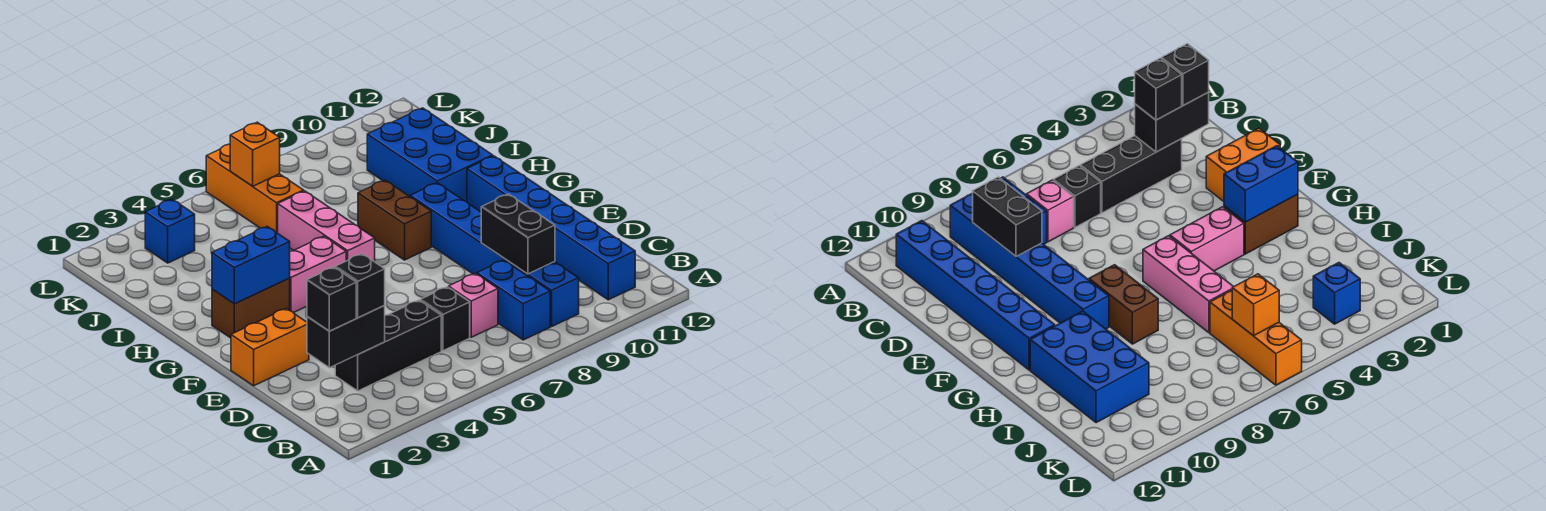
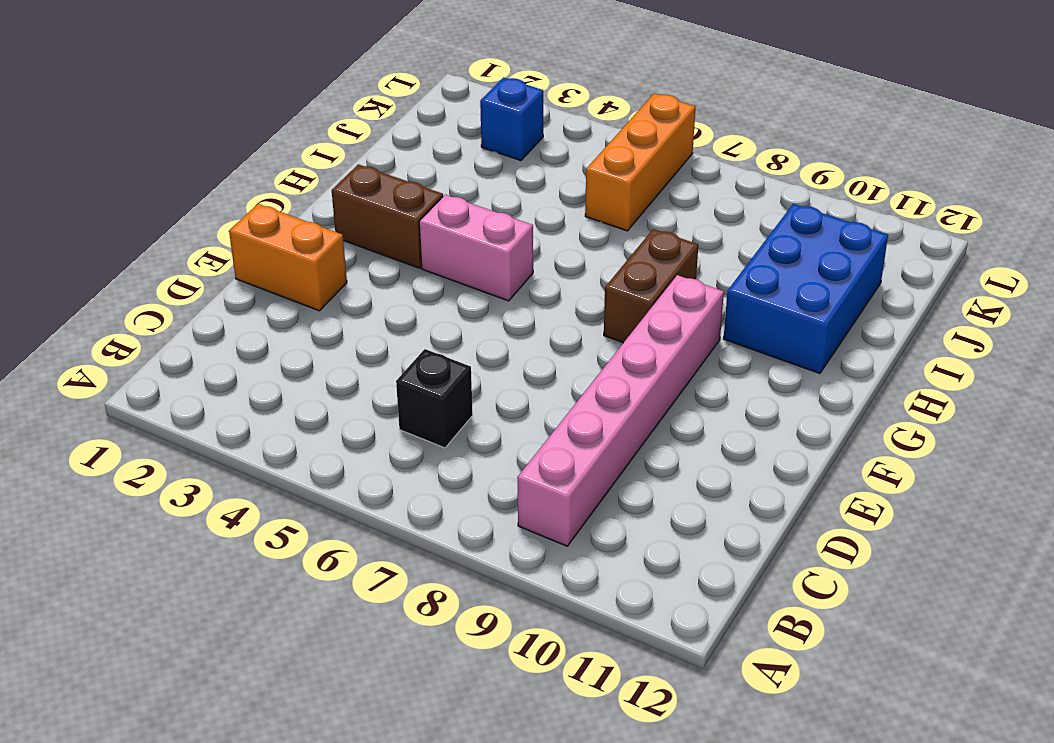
pink brick B9:G9 level 1 -> blue brick B9:G9 level 1
none -> blue brick B8:C8 level 1
none -> blue brick B11:G11 level 1
none -> black brick C3:C5 level 1

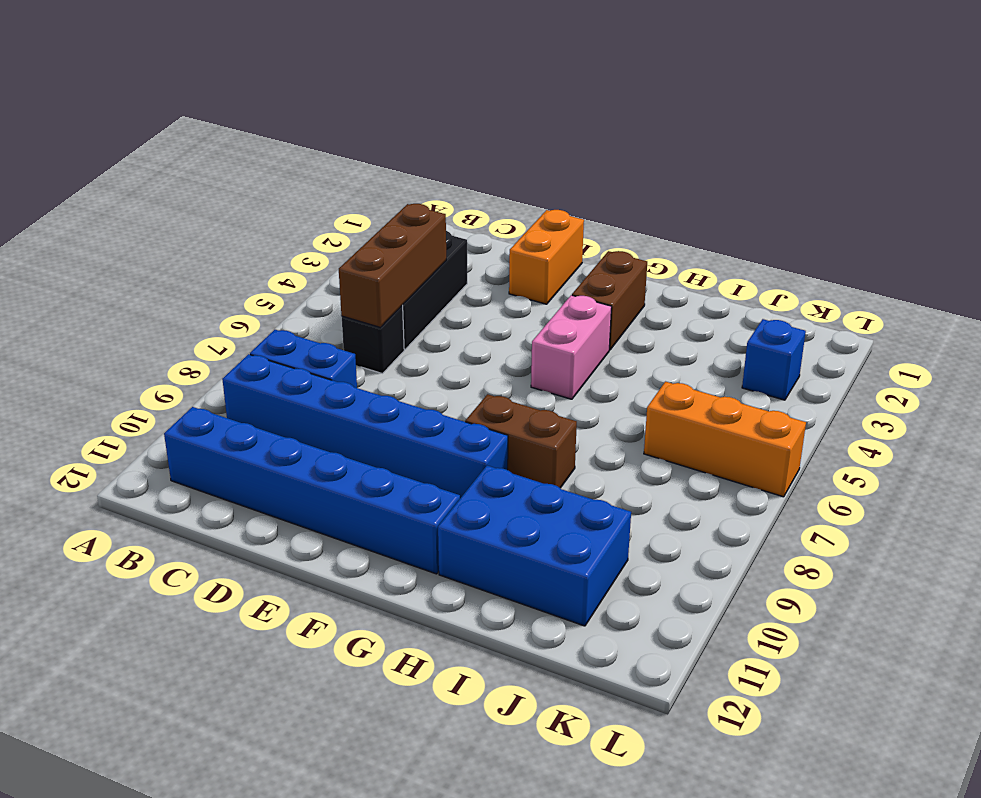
brown brick C4:C6 level 2 -> none
none -> pink brick C7 level 1
none -> pink brick G6:I6 level 1
none -> black brick C2:C3 level 2

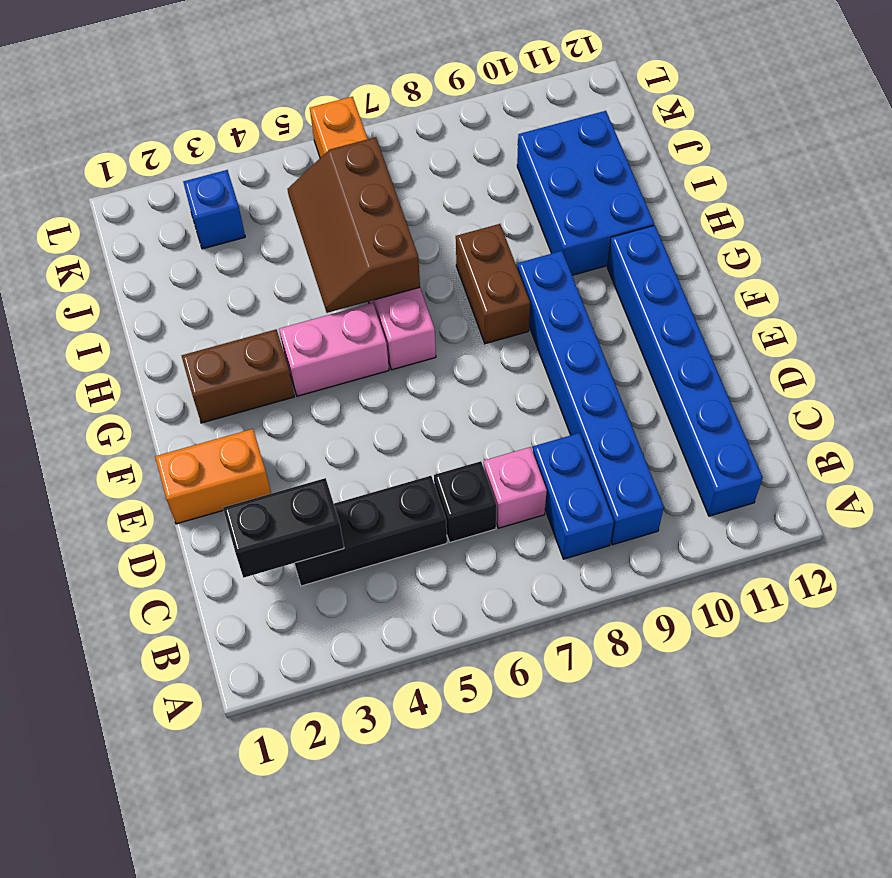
brown slope H5:J6 level 2 top 6 -> none
none -> black brick C9:D9 level 2
none -> blue brick G2:G3 level 2
none -> orange brick K6 level 2

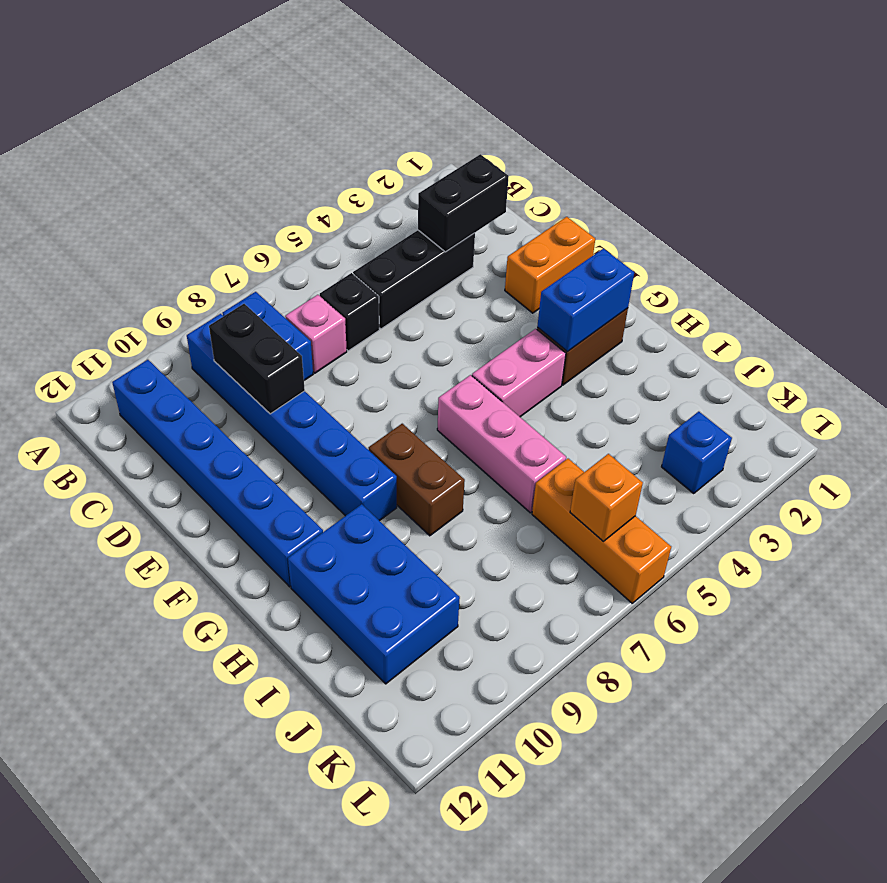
none -> black brick C2 level 3
none -> black brick C3 level 3

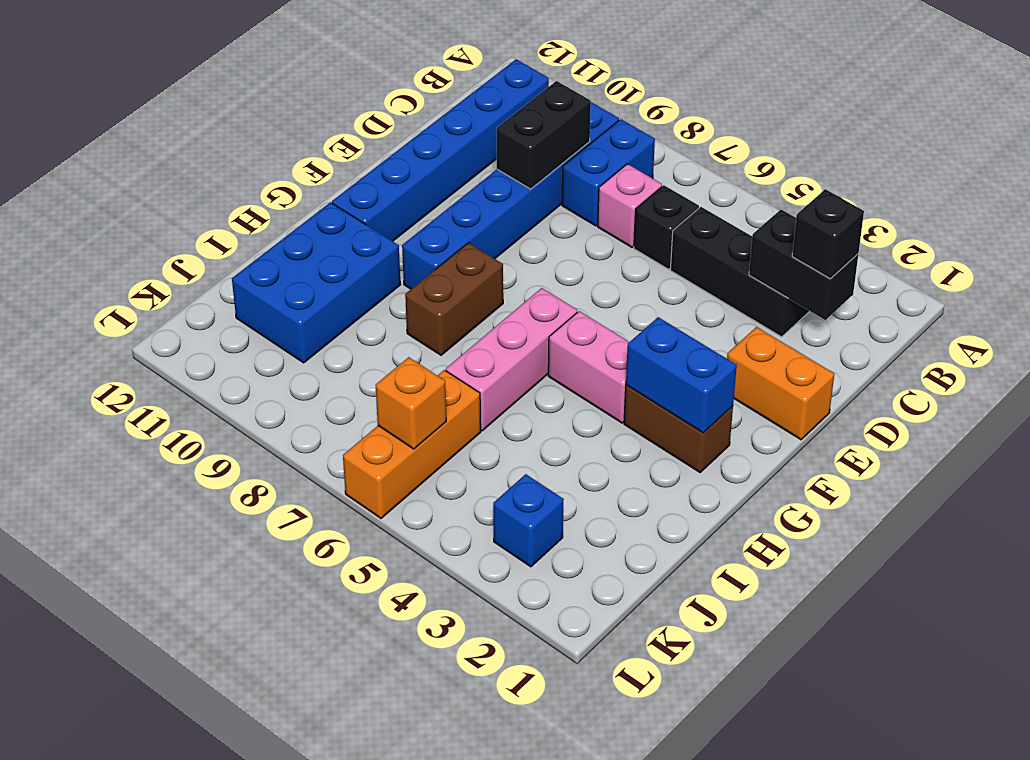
none -> black brick C3 level 3

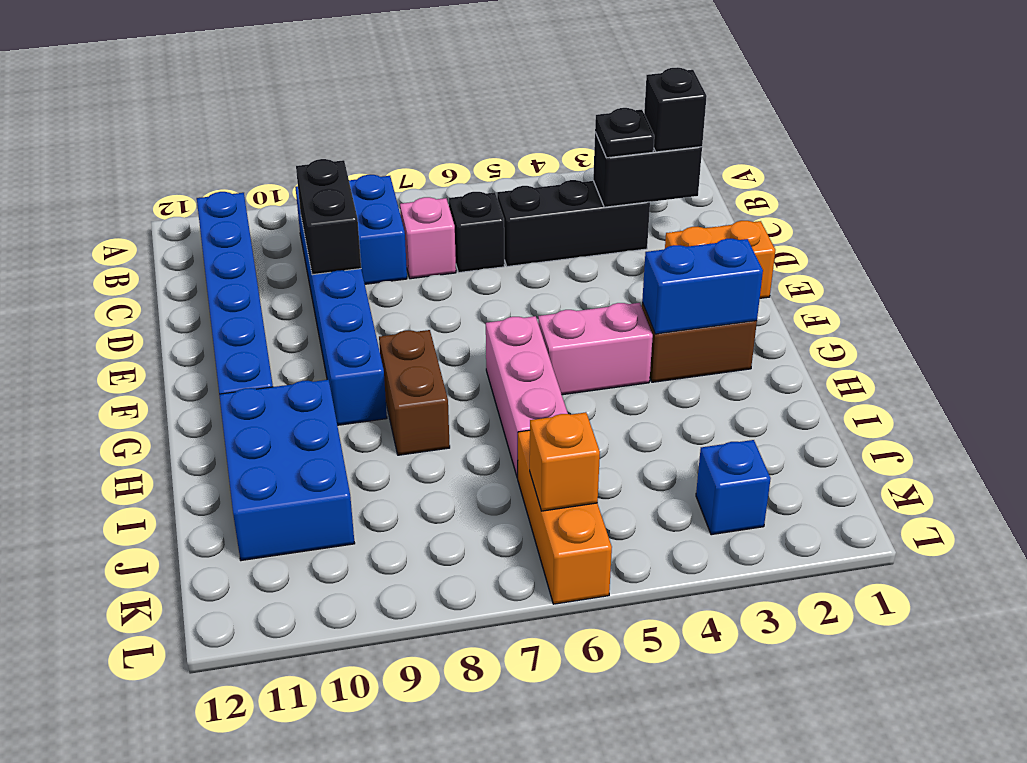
black plate C3 level 3 -> black brick C3 level 3

